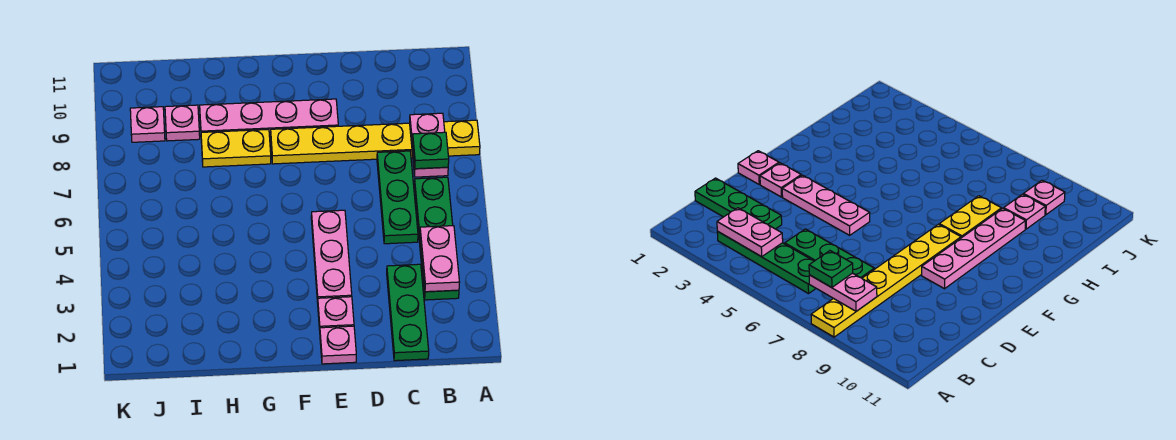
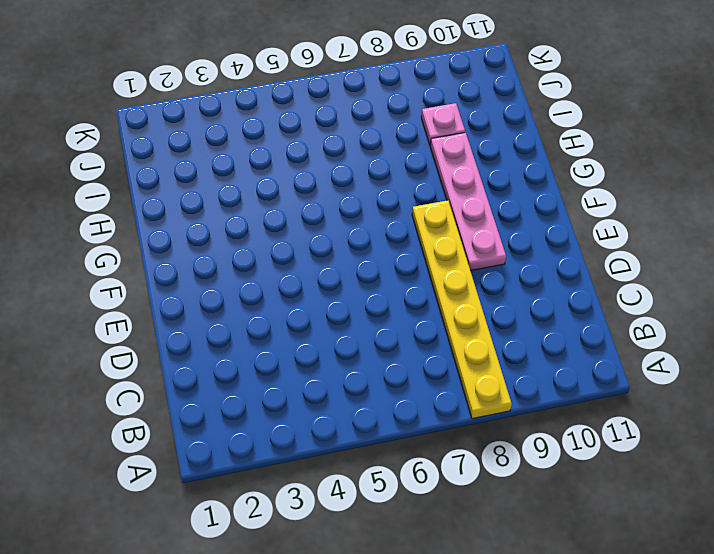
none -> green plate B3:B6 level 1
none -> green plate C1:C3 level 1
none -> green plate C5:C7 level 1

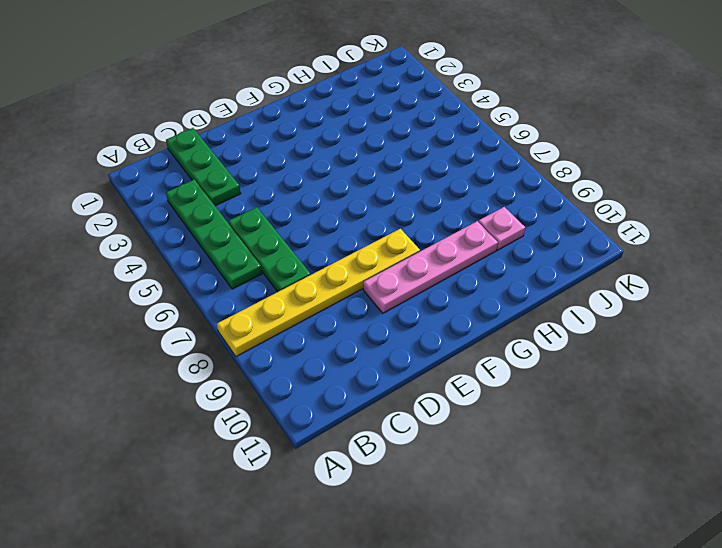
none -> pink plate E1 level 1
none -> pink plate E2 level 1
none -> pink plate E3:E5 level 1

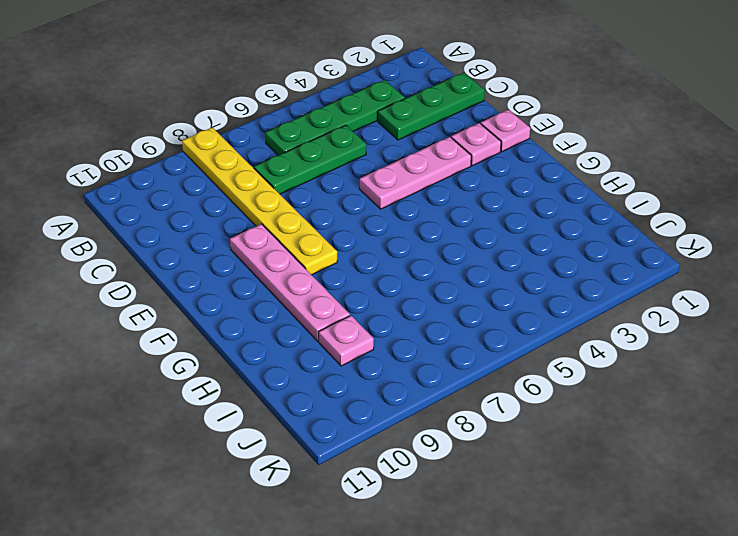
none -> yellow plate G8:H8 level 1
none -> pink plate J9 level 1
none -> pink plate B3:B4 level 2

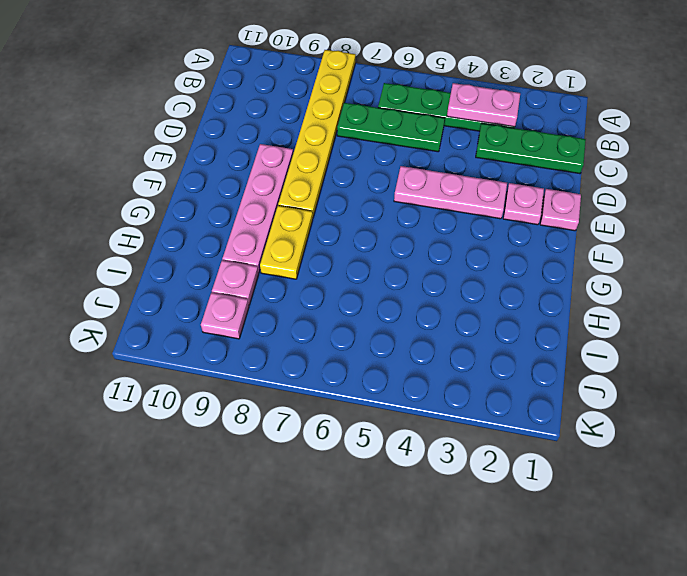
none -> pink plate B7:B8 level 2
none -> green plate B7 level 3

